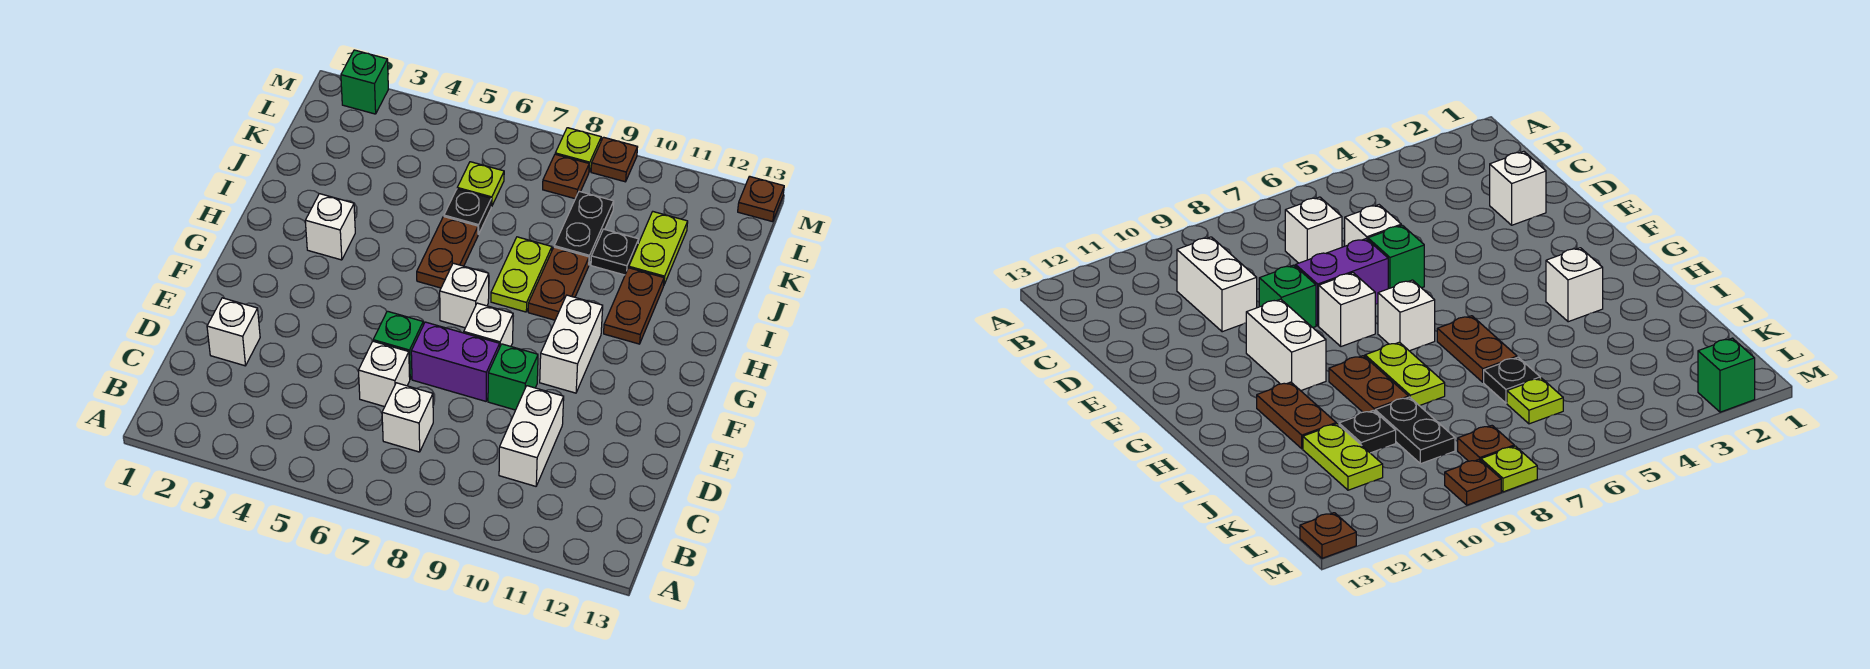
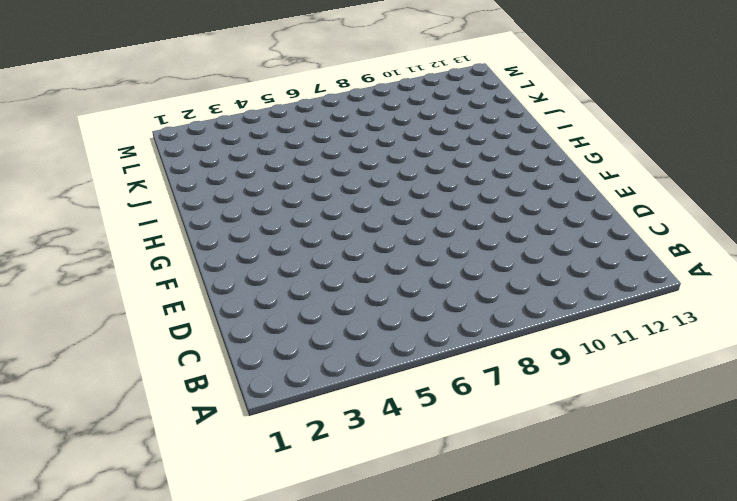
none -> white brick C7 level 1
none -> white brick C10:D10 level 1
none -> white brick D2 level 1

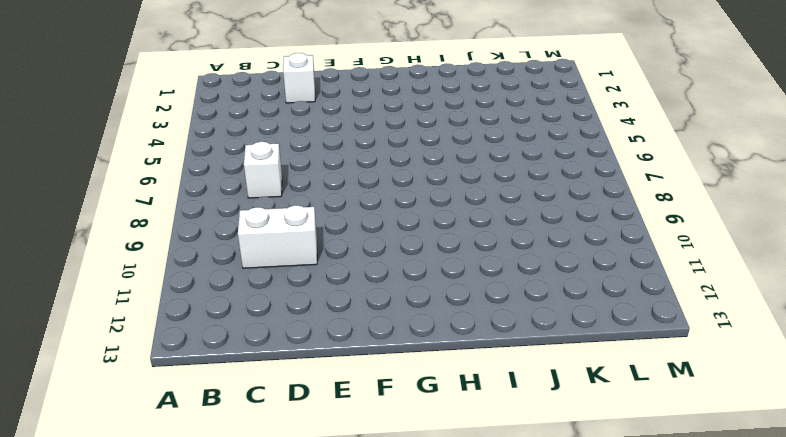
none -> white brick D6 level 1
none -> green brick E6 level 1
none -> purple brick E7:E8 level 1

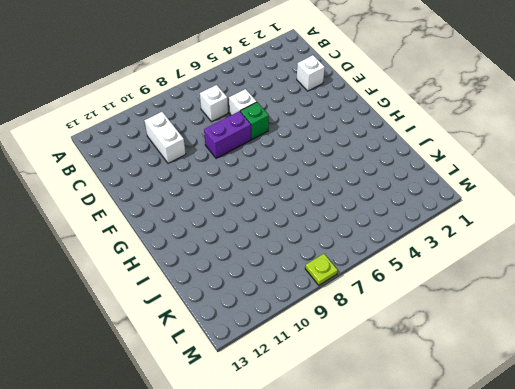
none -> green brick E9 level 1
none -> white brick F8 level 1
none -> white brick F10:G10 level 1

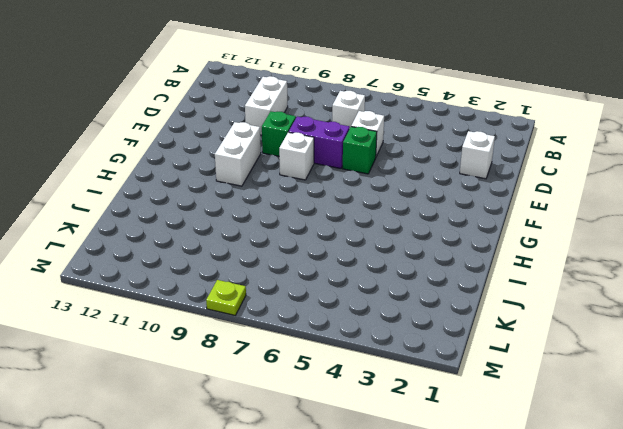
none -> white brick G7 level 1
none -> white brick H3 level 1
none -> brown plate H6:I6 level 1

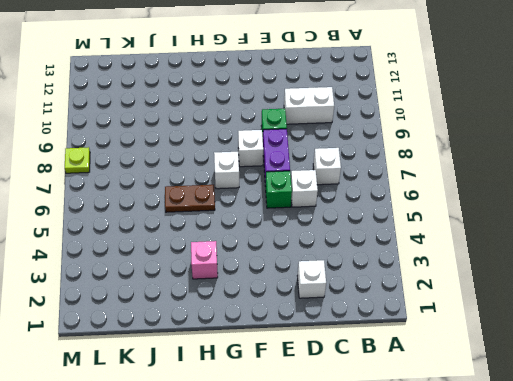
pink brick H3 level 1 -> white brick H3 level 1
none -> white brick F10:G10 level 1
none -> lime plate H8:I8 level 1
none -> brown plate H9:I9 level 1

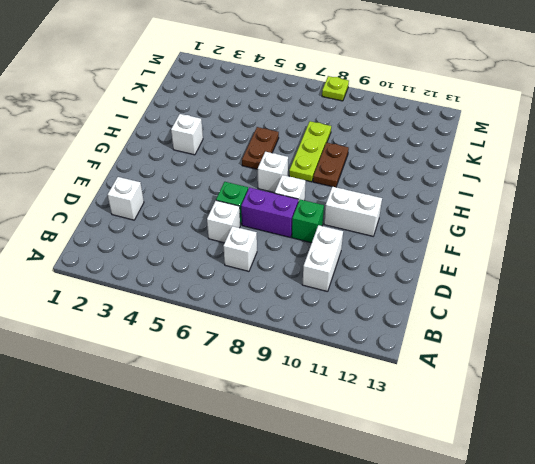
white brick F10:F11 level 1 -> white brick F10:G10 level 1
lime plate H8:J8 level 1 -> lime plate H8:I8 level 1
none -> brown plate H11:I11 level 1
none -> black plate J6 level 1
none -> black plate J9:K9 level 1

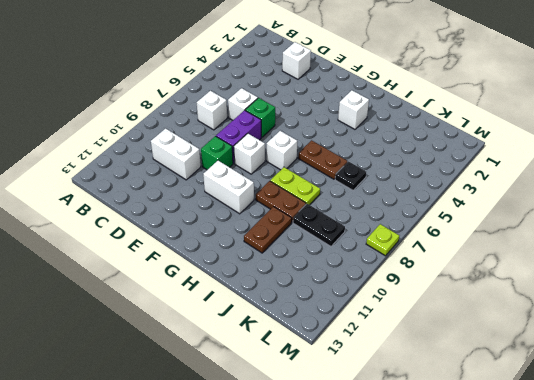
brown plate I10:I11 level 1 -> brown plate H11:I11 level 1
none -> black plate J10 level 1
none -> lime plate J11:K11 level 1
none -> lime plate K6 level 1

